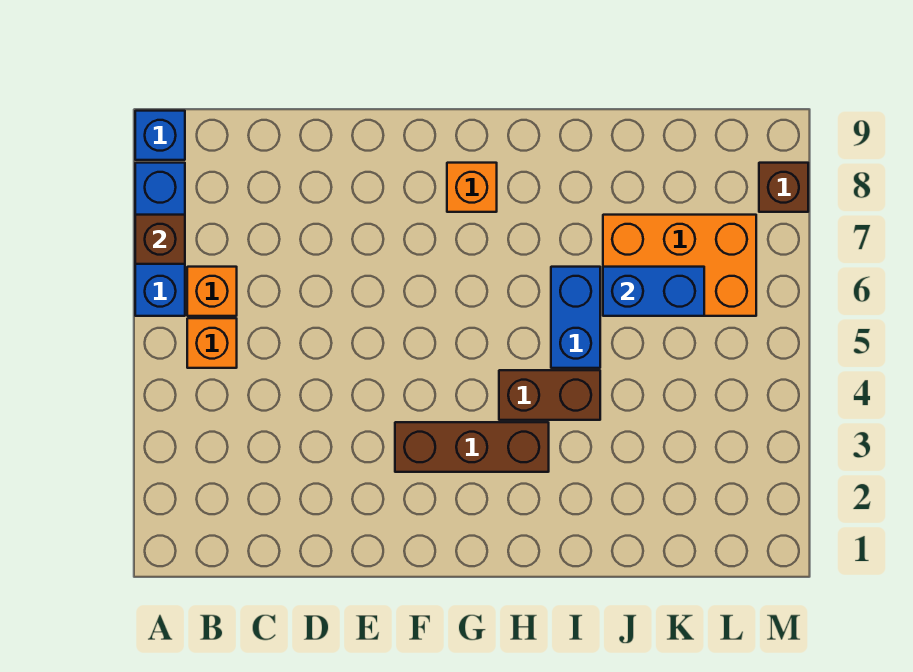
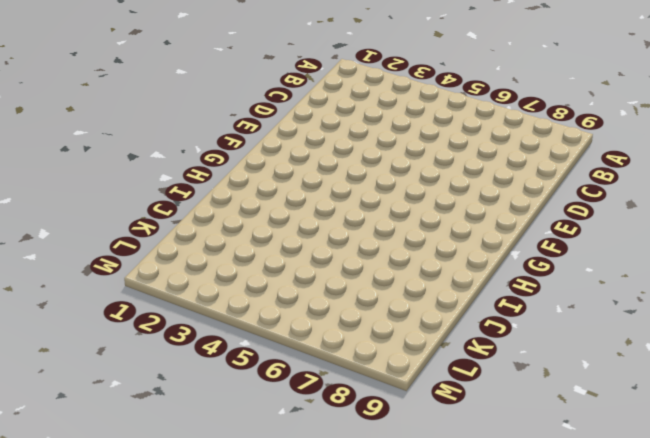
none -> blue brick A6:A8 level 1
none -> blue brick A9 level 1
none -> orange brick B5 level 1

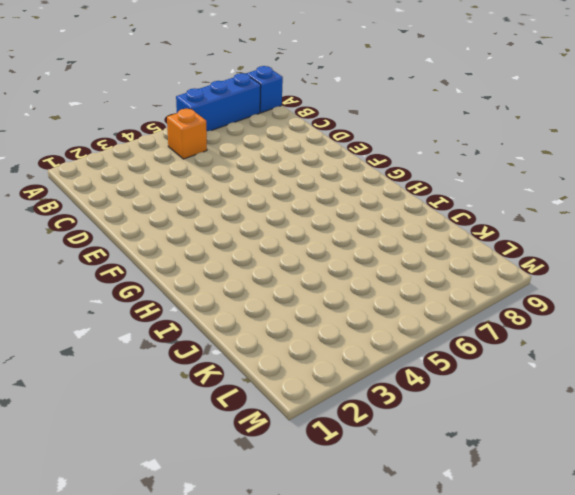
none -> orange brick B6 level 1
none -> brown brick F3:H3 level 1
none -> orange brick G8 level 1

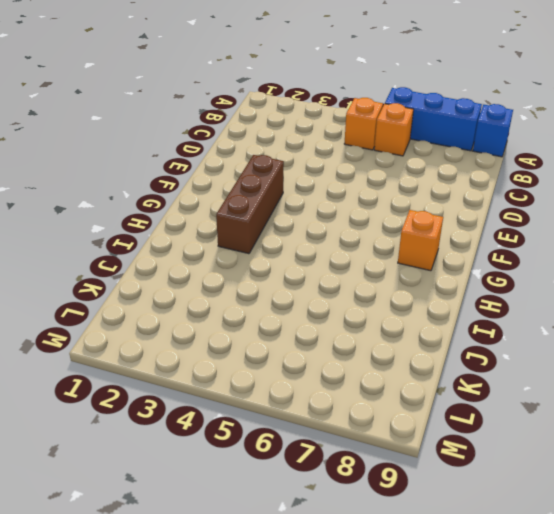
none -> brown brick H4:I4 level 1
none -> blue brick I5:I6 level 1
none -> orange brick J6:L7 level 1

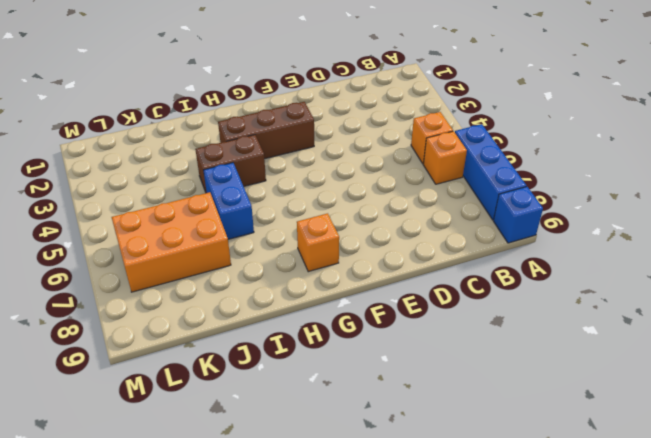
none -> brown brick M8 level 1
none -> brown brick A7 level 2
none -> blue brick J6:K6 level 2

